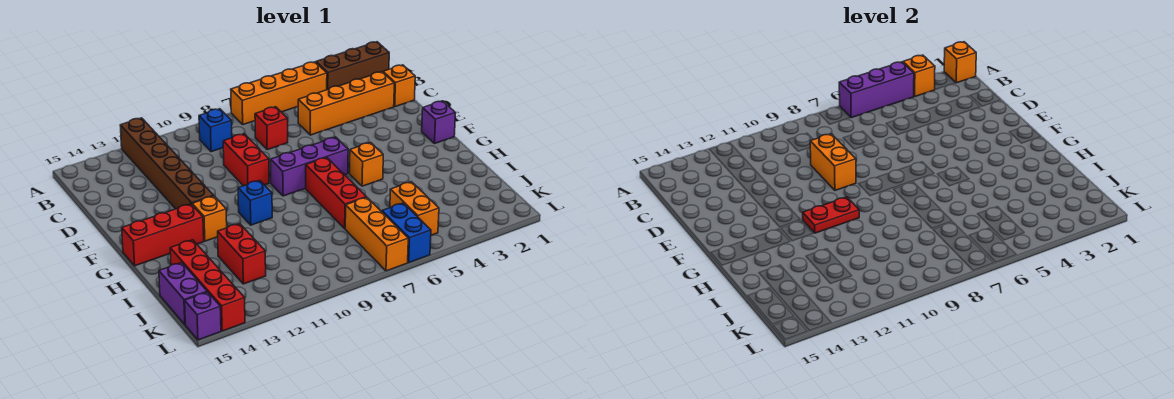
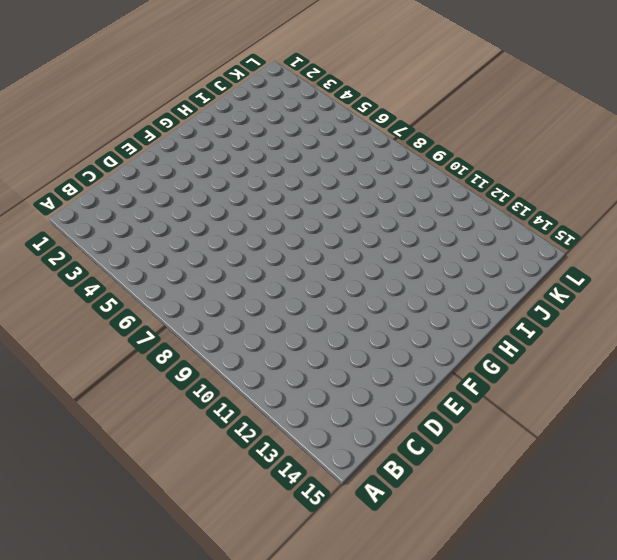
none -> brown brick A1:A3 level 1
none -> orange brick A4:A7 level 1
none -> brown brick A12:F12 level 1

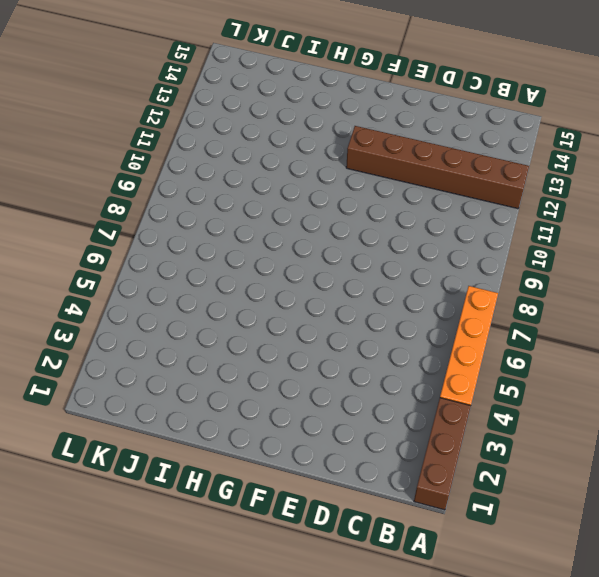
none -> blue brick B9 level 1
none -> orange brick C1 level 1
none -> orange brick C2:C5 level 1

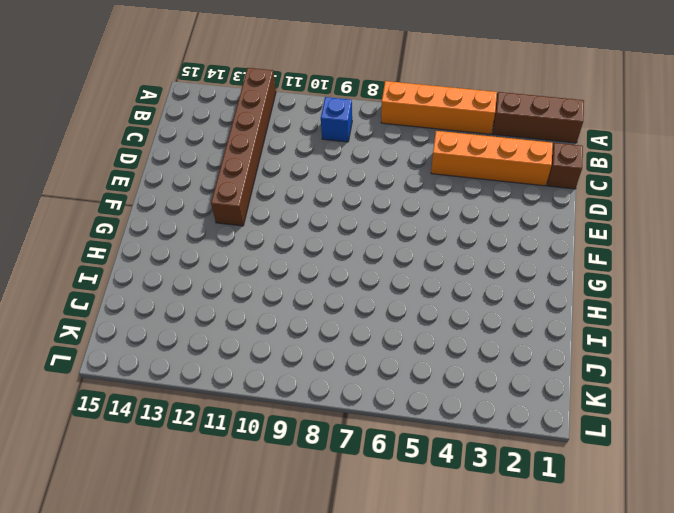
brown brick C1 level 1 -> orange brick C1 level 1
none -> red brick C7 level 1
none -> red brick D9:E9 level 1
none -> purple brick F1 level 1

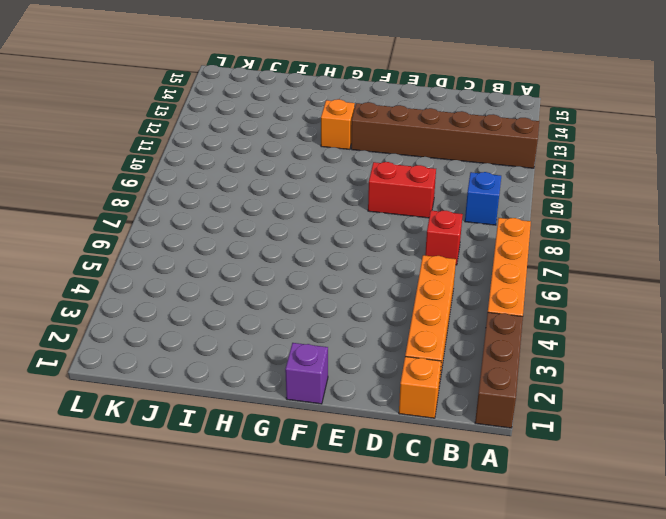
none -> purple brick F6:F8 level 1
none -> orange brick G5 level 1
none -> red brick G7:I7 level 1

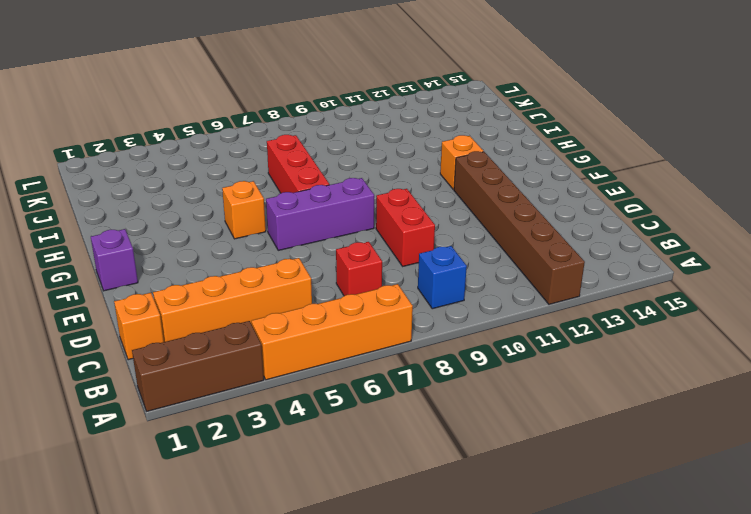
none -> blue brick G10 level 1
none -> red brick G13:G15 level 1
none -> red brick I12:J12 level 1

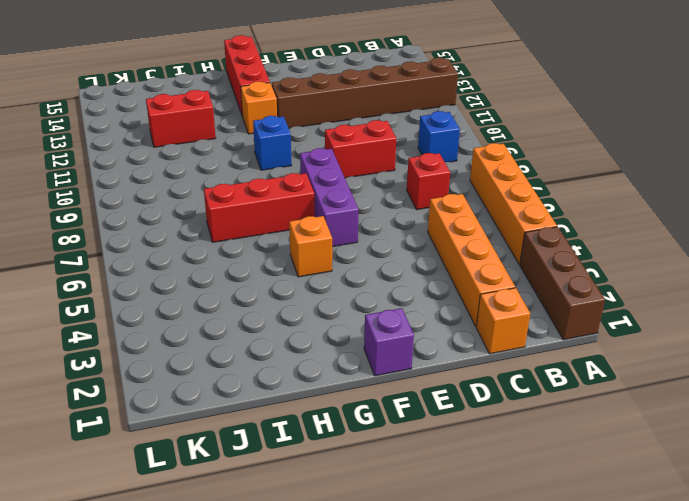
none -> red brick I14:L14 level 1
none -> orange brick J5:K5 level 1
none -> orange brick J7:L7 level 1

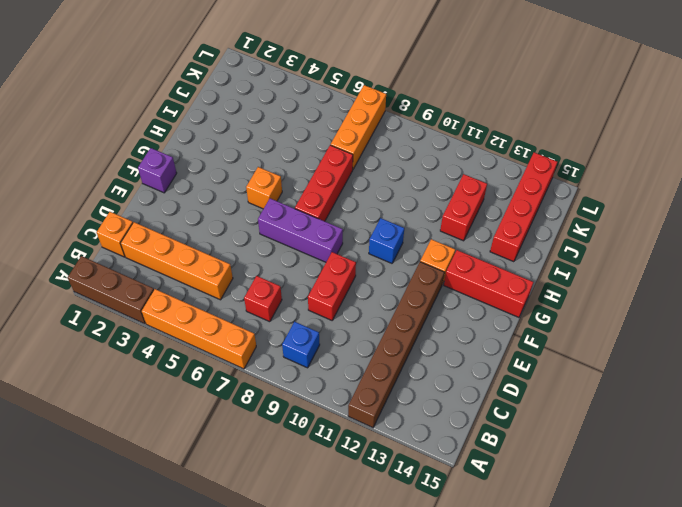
none -> orange brick J5:K5 level 1
none -> purple brick J15:K15 level 1
none -> blue brick K6:L6 level 1

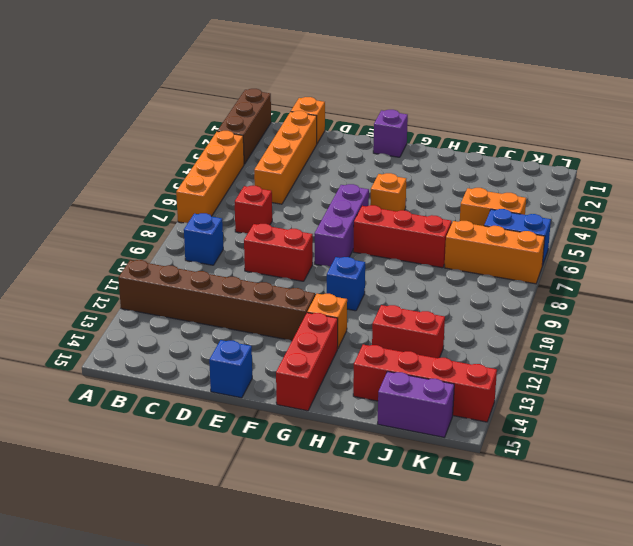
blue brick E15 level 1 -> none
none -> purple brick L15 level 1
none -> orange brick A1 level 2
none -> orange brick A3 level 2

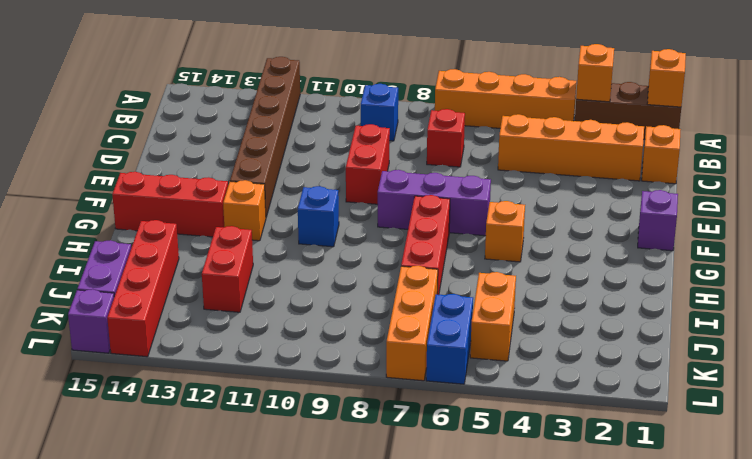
none -> purple brick A4:A6 level 2
none -> orange brick D9:E9 level 2
none -> red plate G10:G11 level 2

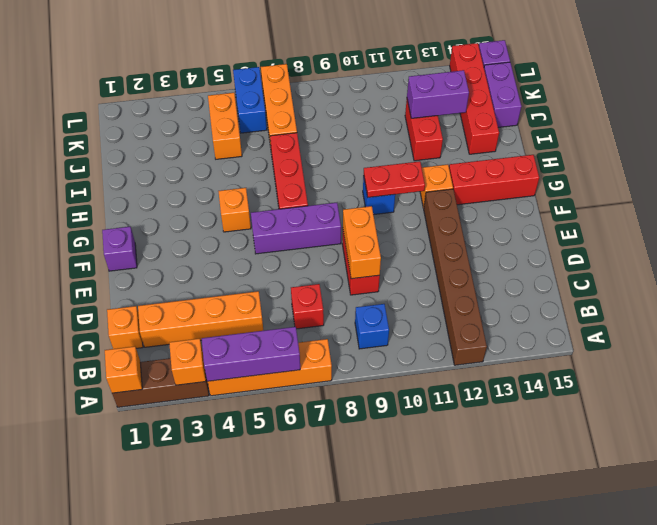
purple brick J12:J13 level 2 -> none

